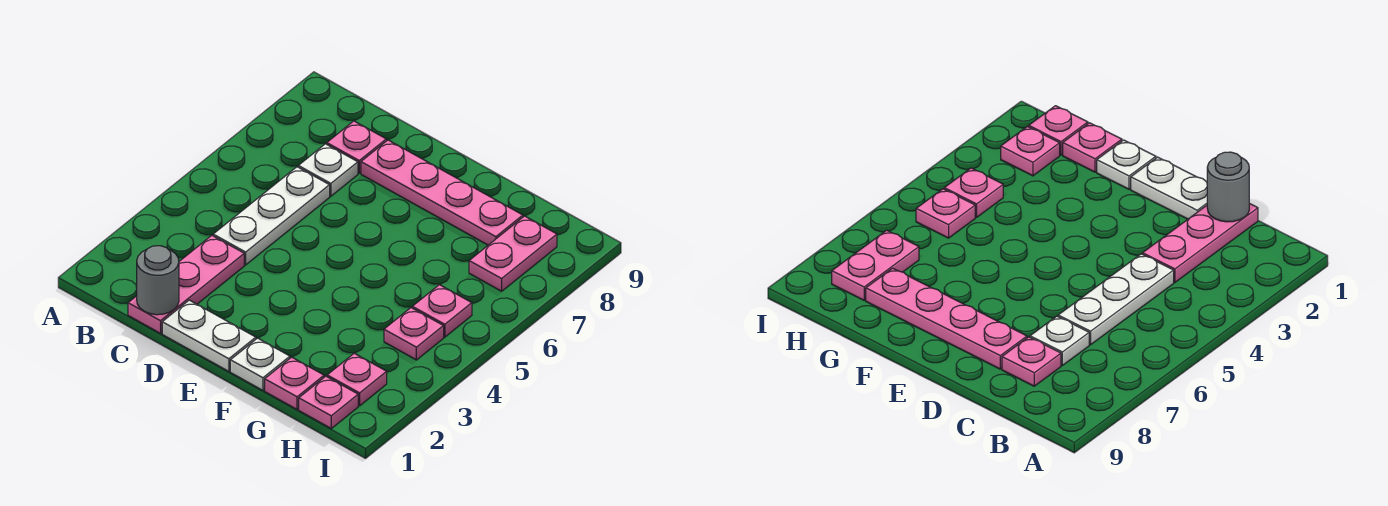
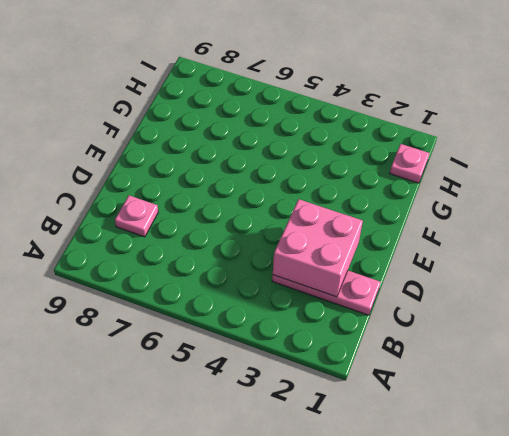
pink brick C2:D3 level 2 -> none
none -> white plate C4:C6 level 1
none -> white plate C7 level 1
none -> white plate D1:E1 level 1

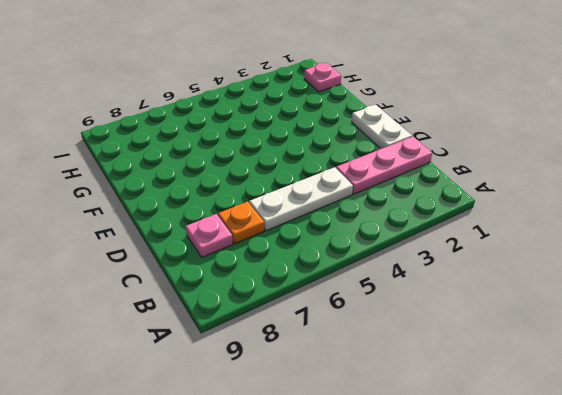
orange plate C7 level 1 -> white plate C7 level 1
none -> pink plate D8:G8 level 1
none -> white plate F1 level 1
none -> pink plate G1 level 1

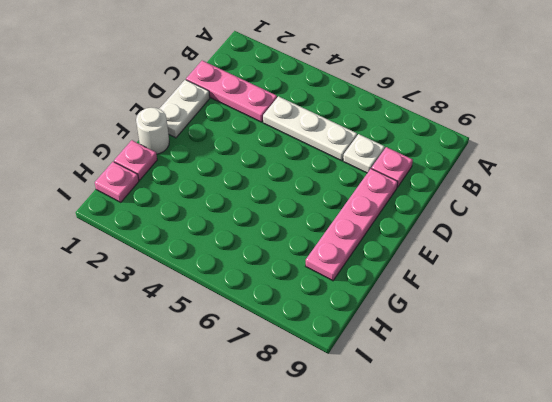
white round brick F1 level 1 -> white plate F1 level 1
none -> pink plate H2 level 1
none -> pink plate H4 level 1
none -> pink plate H5 level 1

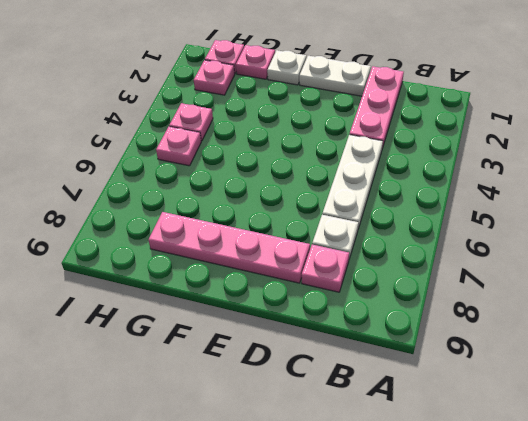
none -> pink plate H7:H8 level 1
none -> grey round brick C1 level 2

